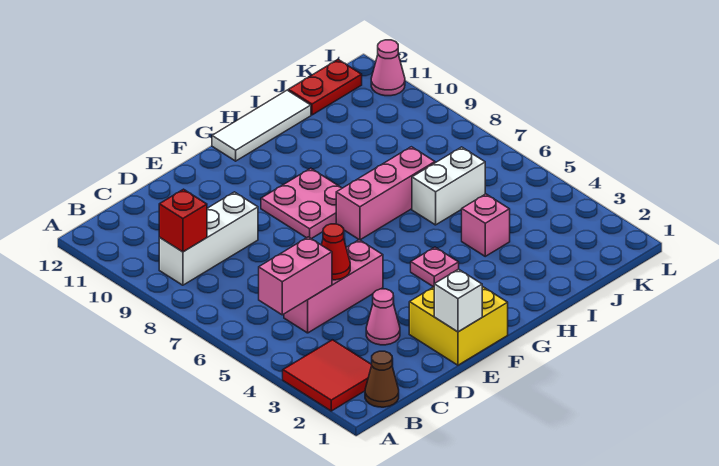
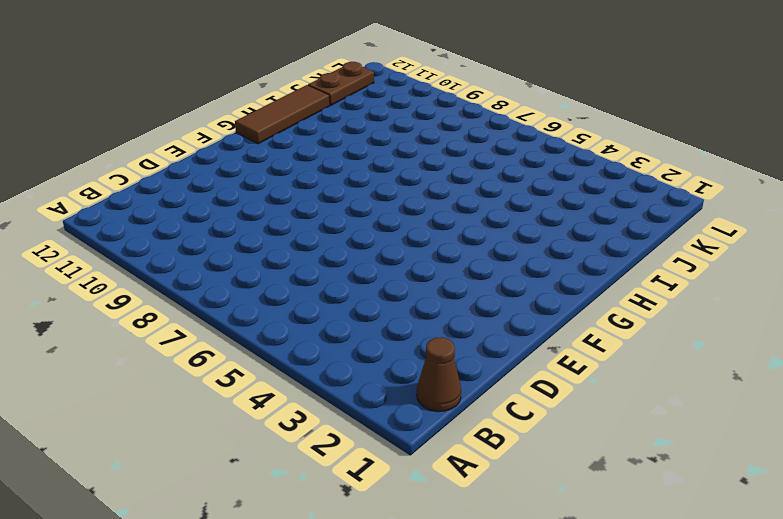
brown tile G12:I12 level 1 -> white tile G12:I12 level 1
brown plate J12:K12 level 1 -> red plate J12:K12 level 1
none -> red tile A2:B3 level 1
none -> white brick B9:D9 level 1
none -> pink brick C5:E5 level 1

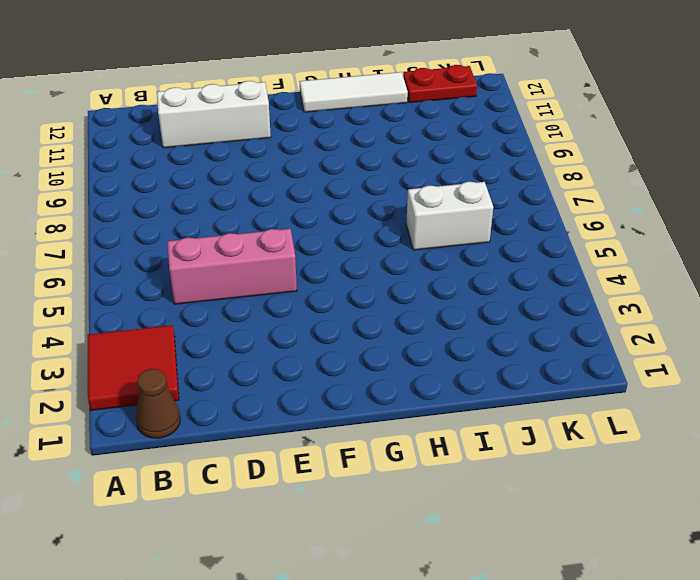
white brick C11:E11 level 1 -> white brick B9:D9 level 1
none -> pink cone D3 level 1
none -> yellow brick E1:F2 level 1
none -> pink plate F8:G9 level 1

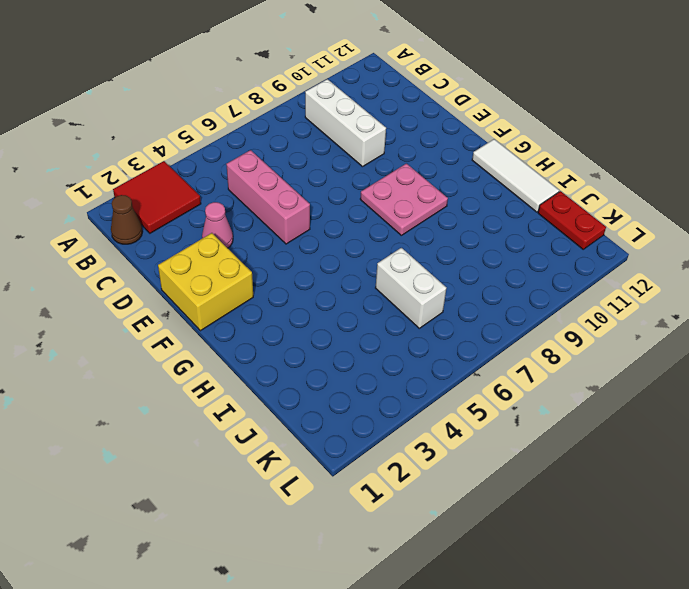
none -> pink plate G4 level 1
none -> pink brick G7:I7 level 1
none -> pink brick I4 level 1

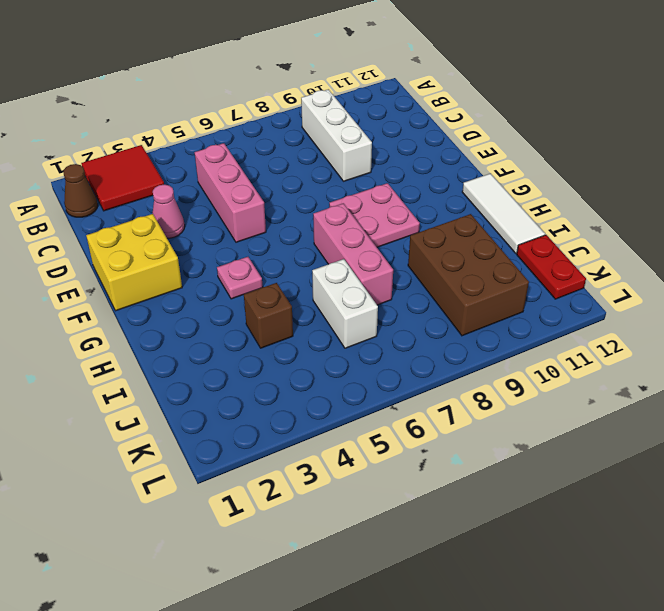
brown brick I4 level 1 -> pink brick I4 level 1
brown brick I9:K10 level 1 -> none
none -> pink cone L11 level 1
none -> pink brick B5:C5 level 2
none -> red brick B9 level 2

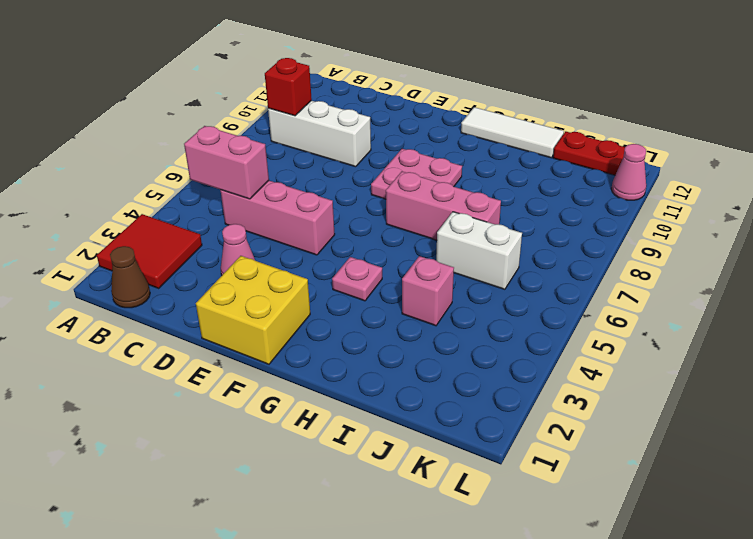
none -> red cone D5 level 2
none -> white brick E1 level 2

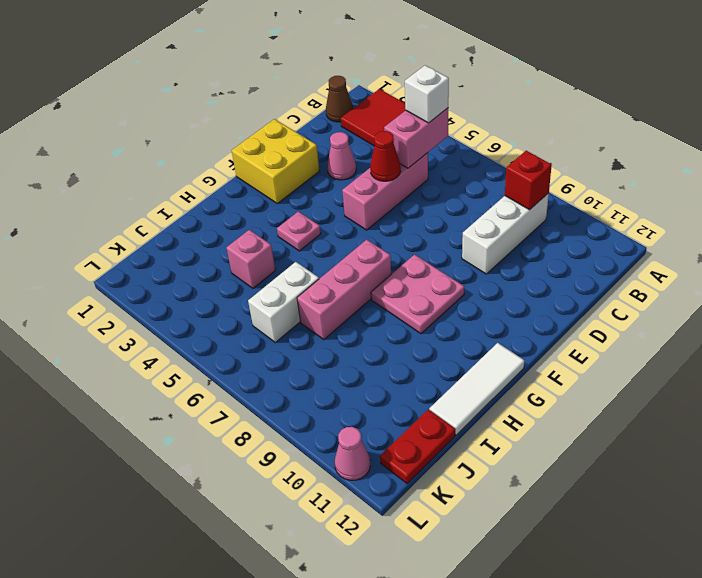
white brick B5 level 3 -> white brick E1 level 2

